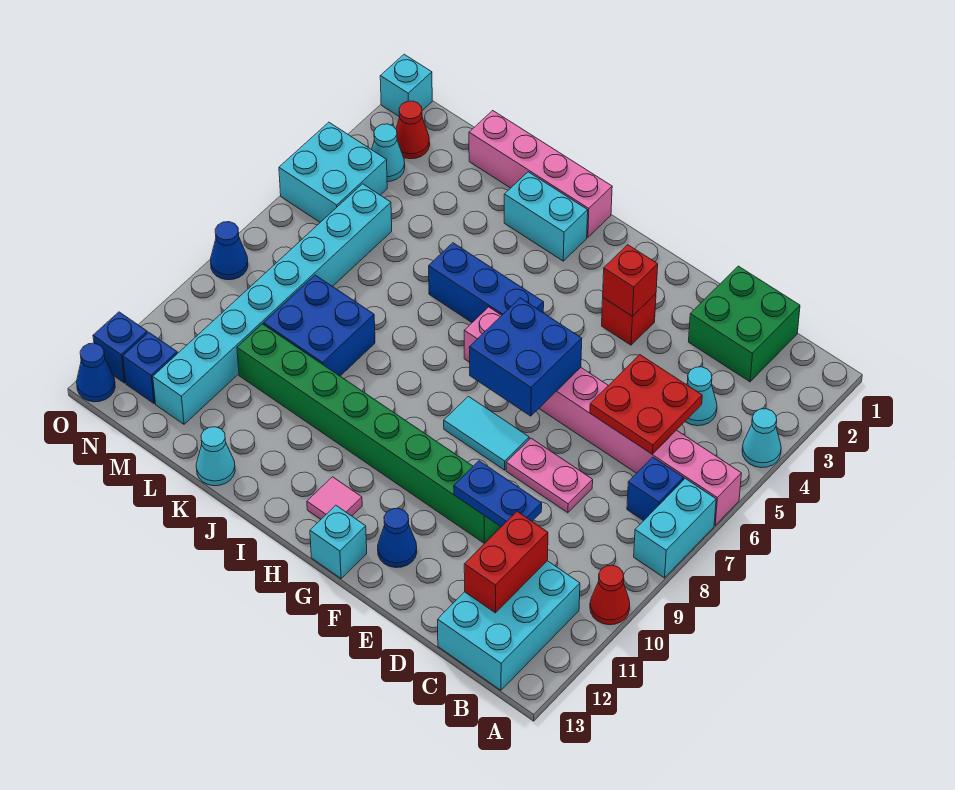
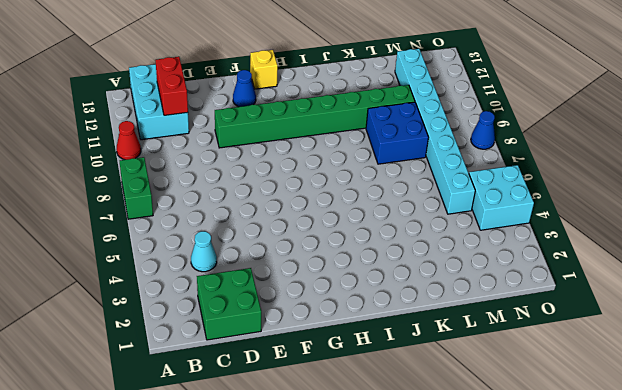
green brick A7:A8 level 1 -> cyan brick A7:A8 level 1
yellow brick G13 level 1 -> cyan brick G13 level 1
none -> cyan cone A4 level 1
none -> pink brick A6:H6 level 1
none -> blue brick B7 level 1
none -> pink plate D8:E8 level 1

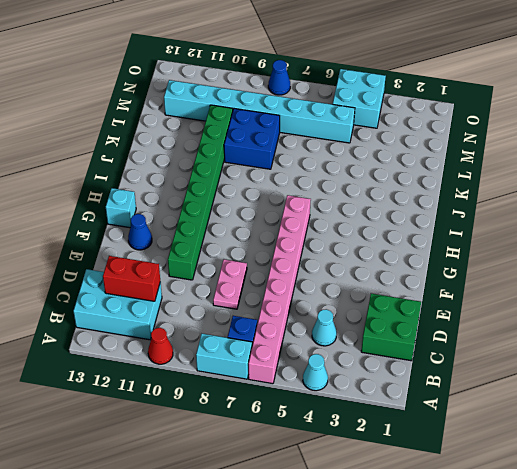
none -> red brick F3 level 1
none -> cyan tile F8:G8 level 1
none -> blue brick H5:J5 level 1
none -> pink tile H12 level 1

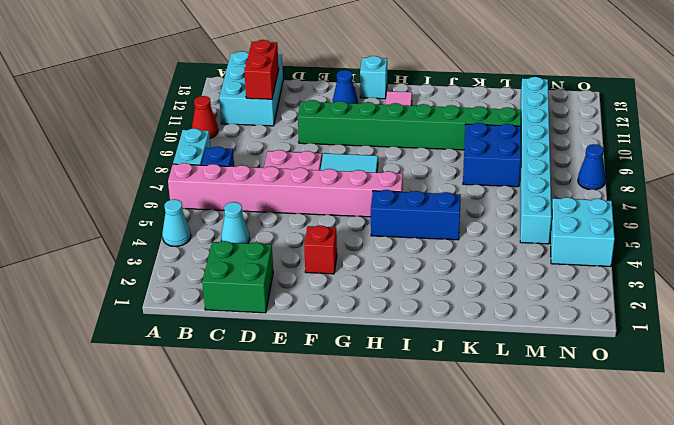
none -> pink brick I1:L1 level 1
none -> cyan brick I2:J2 level 1
none -> cyan cone K13 level 1
none -> red cone N2 level 1

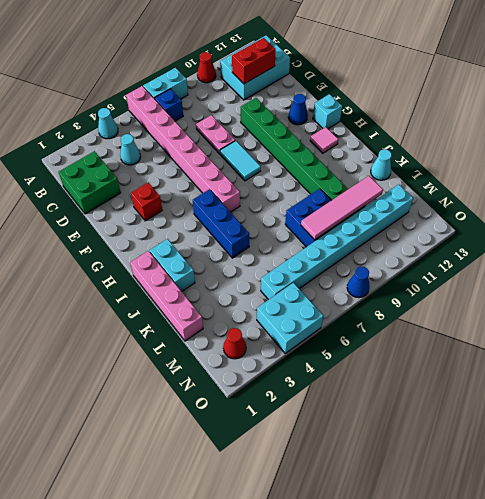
pink tile L8:L11 level 2 -> none
none -> cyan cone N3 level 1
none -> blue brick N12 level 1
none -> cyan brick O1 level 1
none -> blue brick O12 level 1

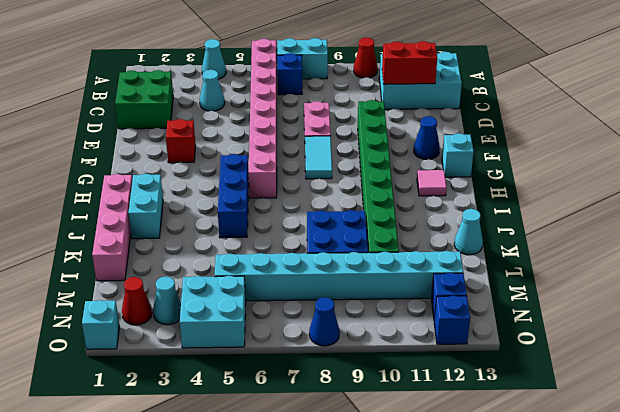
none -> blue cone O13 level 1
none -> red plate C5:D6 level 2
none -> blue plate D10:E10 level 2
none -> red brick F3 level 2

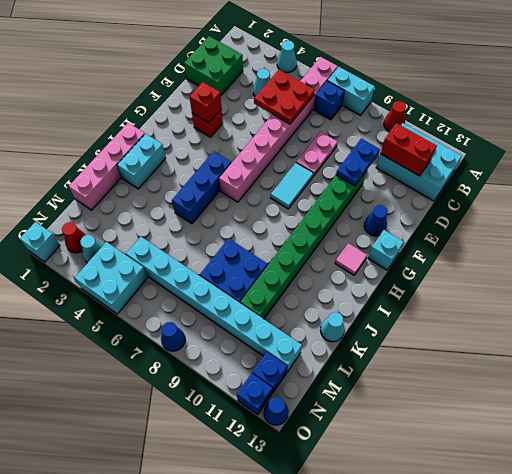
none -> blue brick F6:G7 level 2

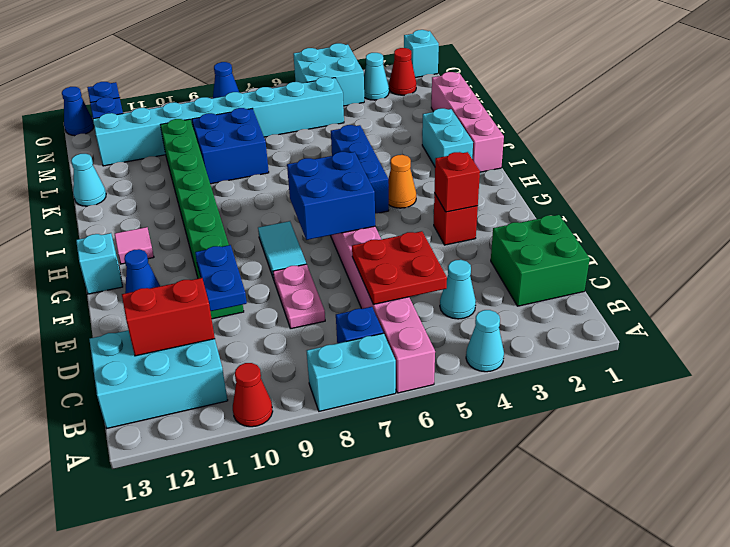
orange cone H4 level 1 -> none

